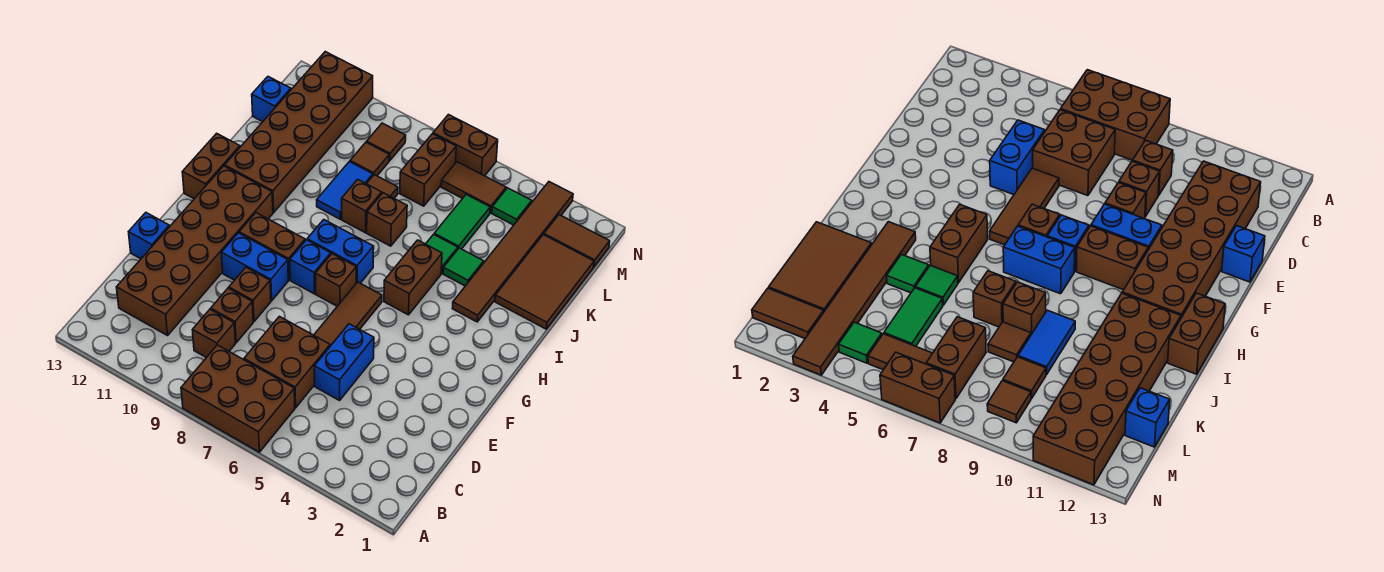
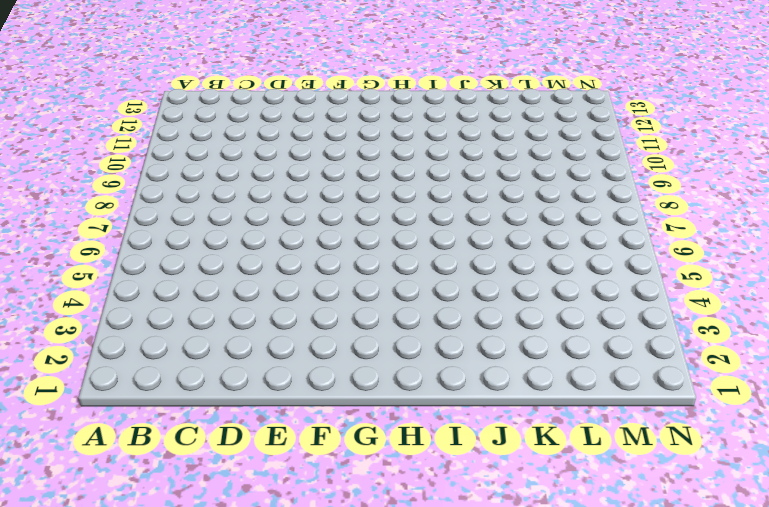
none -> brown brick A6:B8 level 1
none -> brown brick C6:D7 level 1
none -> brown brick C9 level 1
none -> brown brick C11:H12 level 1

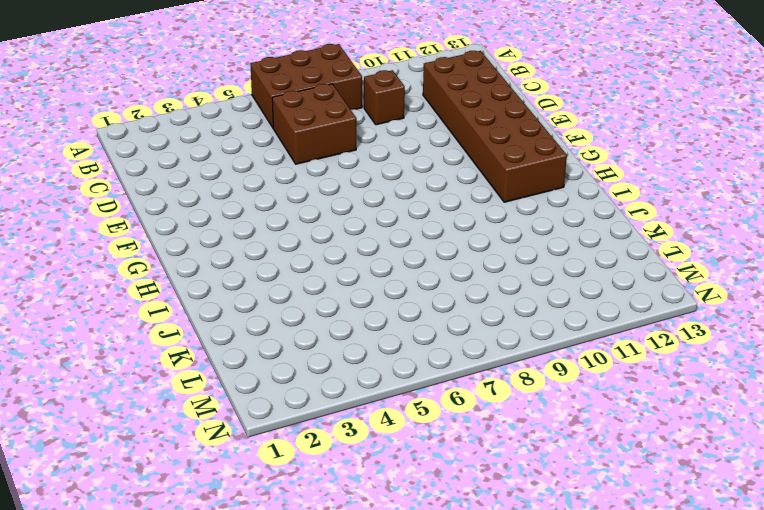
none -> blue brick D5:E5 level 1
none -> brown brick D9 level 1
none -> brown tile E6:G6 level 1
none -> brown brick E9 level 1

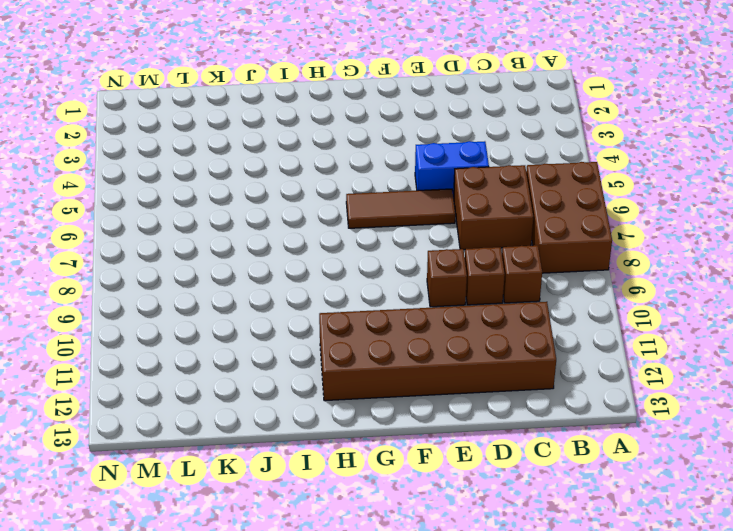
none -> blue brick E13 level 1
none -> blue brick F9:F10 level 1
none -> brown brick G7 level 1
none -> blue brick G8 level 1

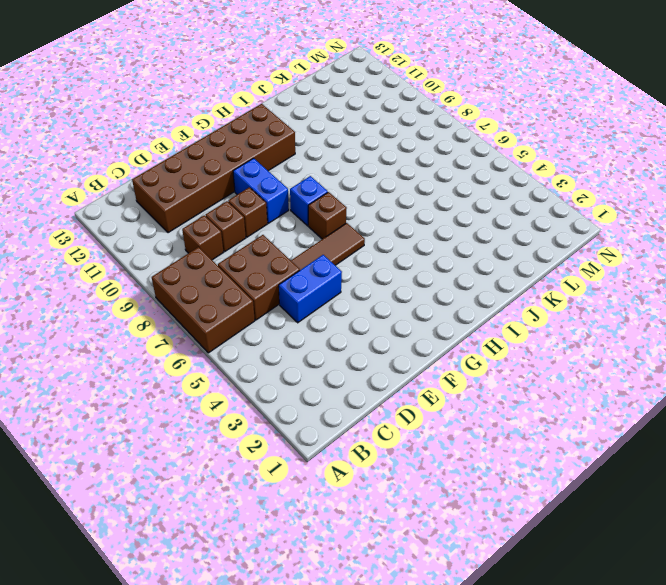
none -> blue brick E13 level 1
none -> brown brick G9:G10 level 1
none -> brown brick H5:I5 level 1
none -> blue brick H7:H8 level 1

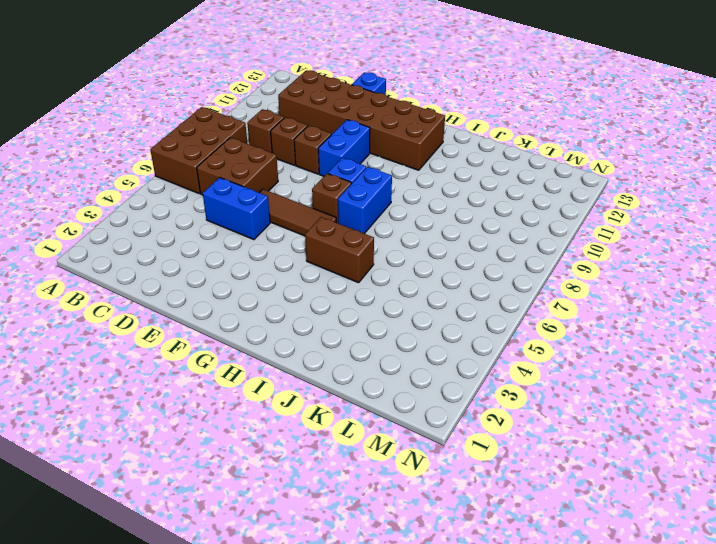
none -> brown brick G9:G10 level 1
none -> brown brick H13:I13 level 1
none -> brown tile I3:N3 level 1
none -> brown brick I11:N12 level 1

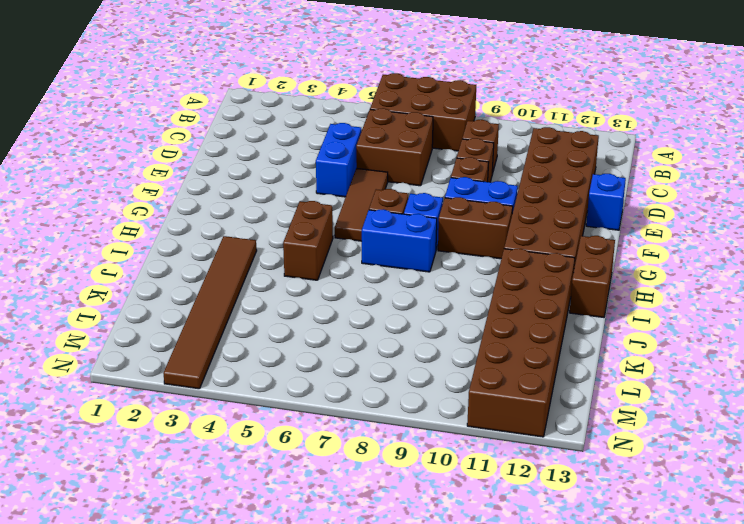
none -> brown tile J1:L2 level 1
none -> green tile J4 level 1
none -> green tile J5 level 1
none -> brown brick J7 level 1

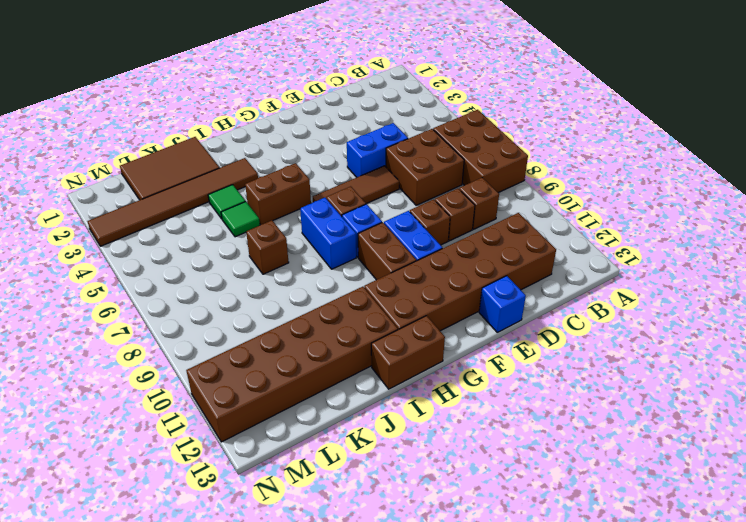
none -> brown brick J8 level 1
none -> blue tile J9:K9 level 1
none -> green tile K5:L5 level 1
none -> brown tile K8 level 1

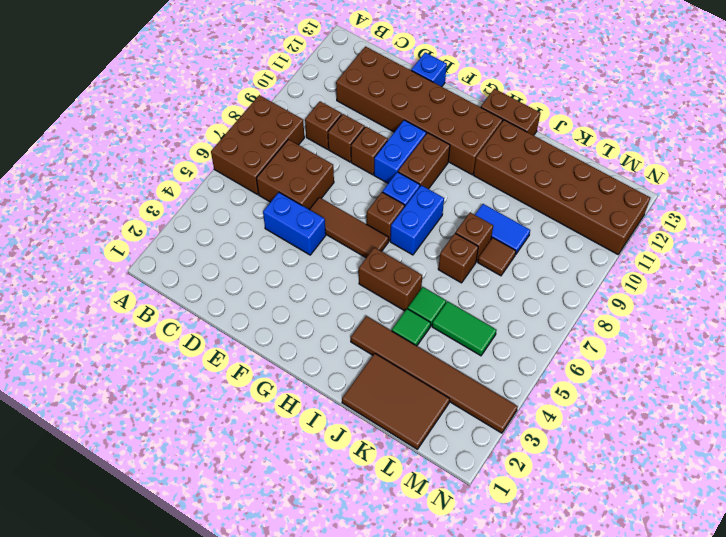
none -> brown brick L7:M7 level 1
none -> brown tile L9 level 1
none -> blue brick L13 level 1
none -> brown tile M1:M2 level 1

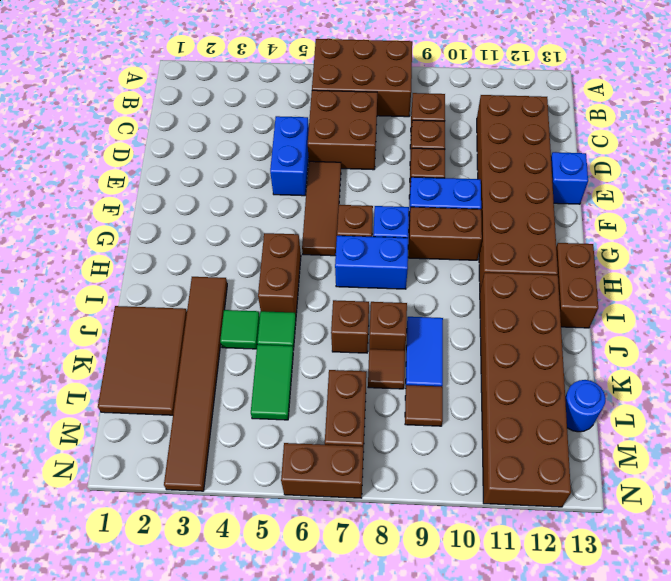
blue round brick L13 level 1 -> blue brick L13 level 1
none -> brown tile M1:M2 level 1
none -> green tile M4 level 1
none -> brown tile M5:M6 level 1
none -> brown tile M9 level 1

